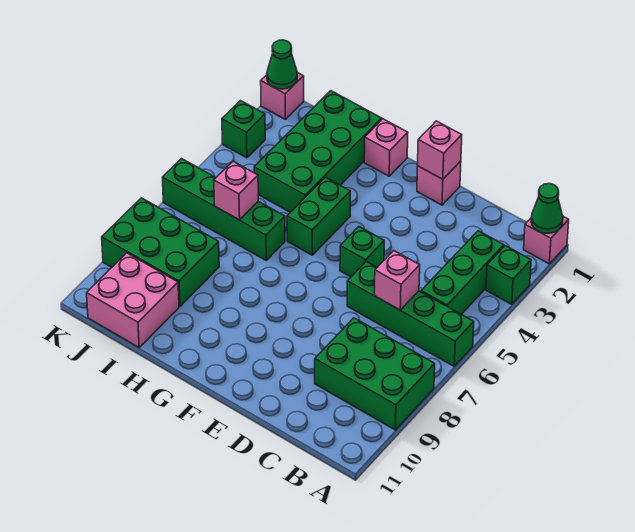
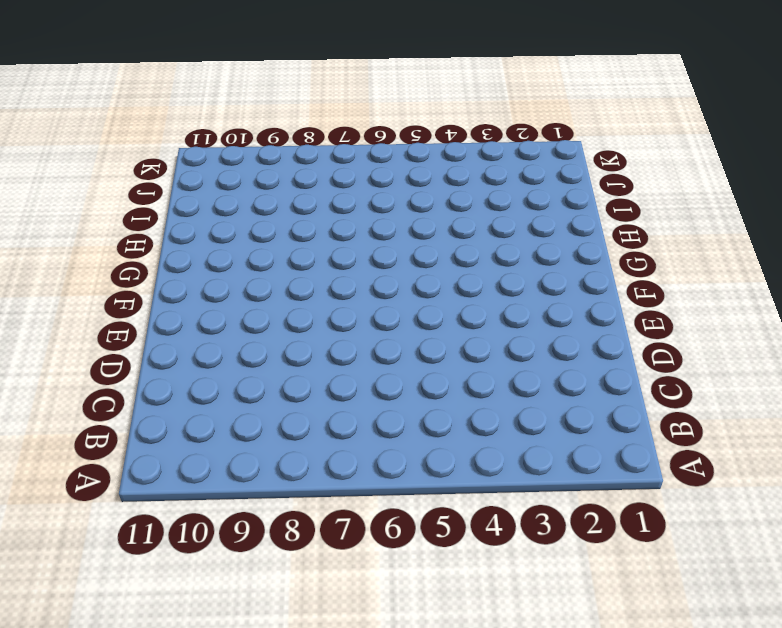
none -> pink brick A1 level 1
none -> green brick A3 level 1
none -> green brick A6:D6 level 1

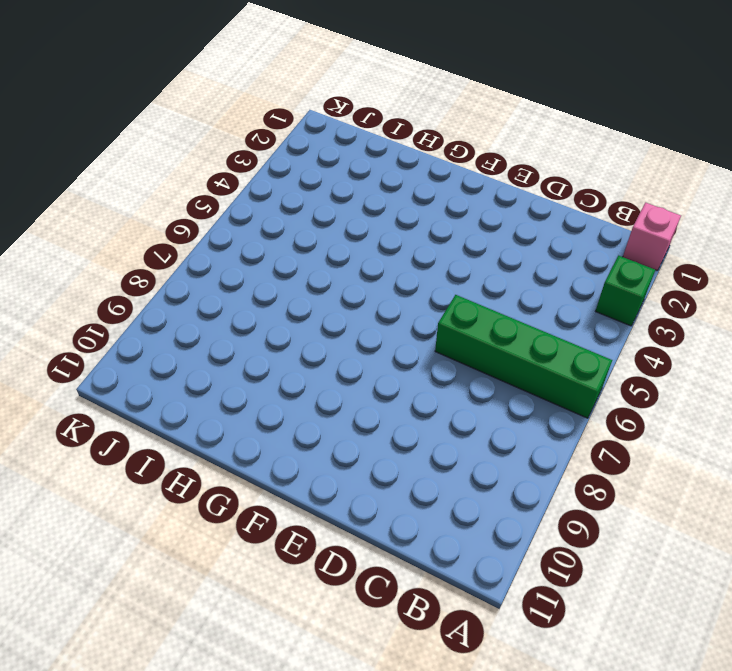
none -> green brick A8:C9 level 1
none -> green brick B3:B5 level 1
none -> pink brick E1 level 1

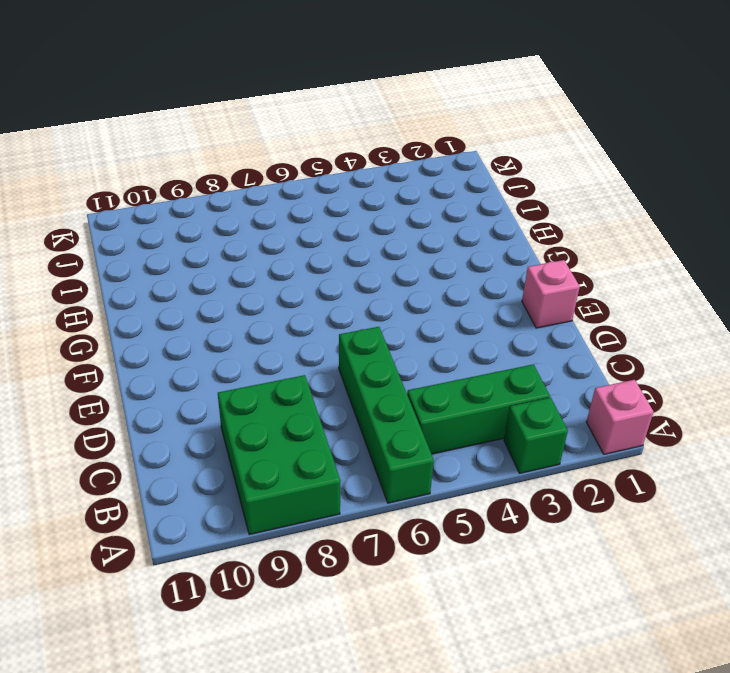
none -> green brick E5 level 1
none -> pink brick G1 level 1
none -> green brick G4:G5 level 1

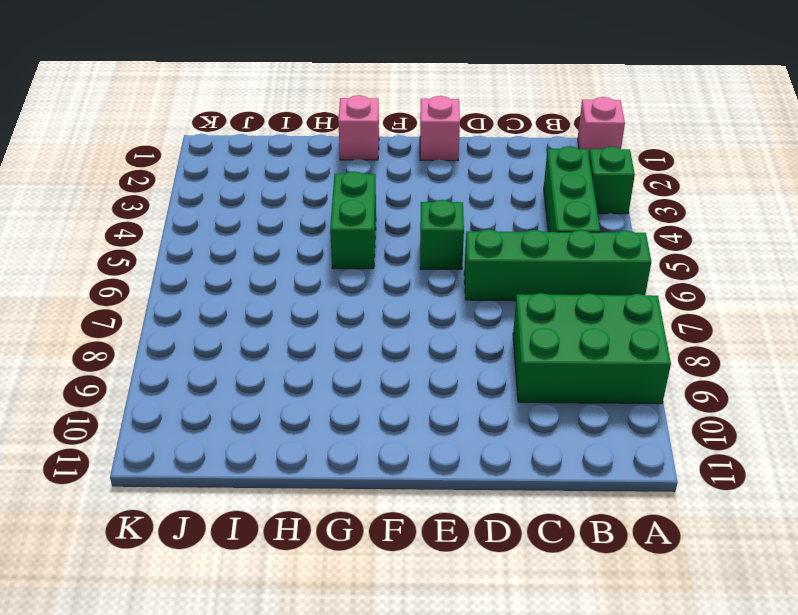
none -> green brick H1:I4 level 1
none -> green brick H6:K6 level 1
none -> green brick I8:K9 level 1

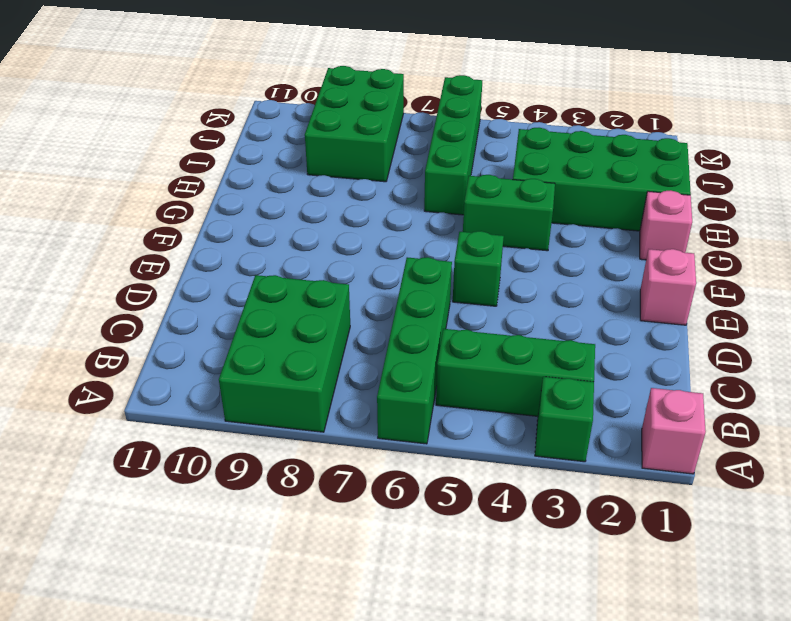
none -> pink brick I10:J11 level 1
none -> pink brick K1 level 1
none -> green brick K3 level 1

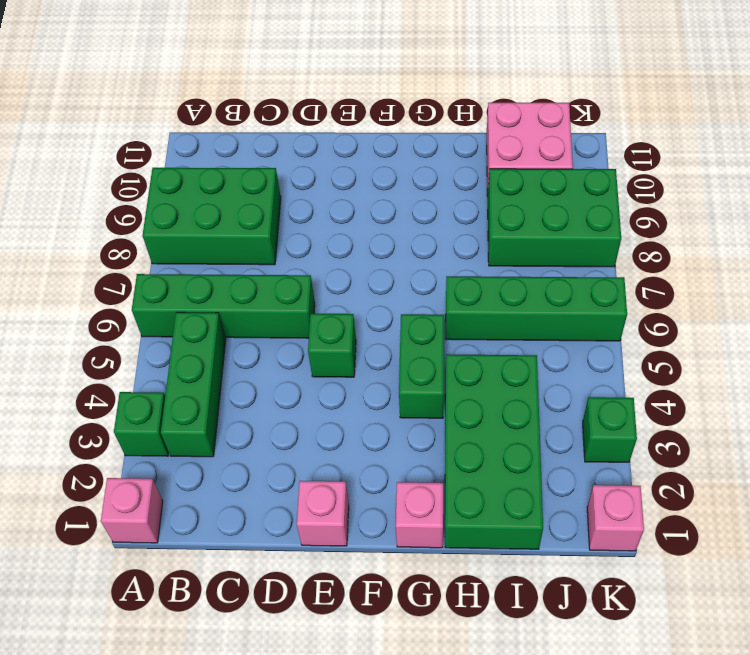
none -> green cone A1 level 2
none -> pink brick C6 level 2
none -> pink brick E1 level 2

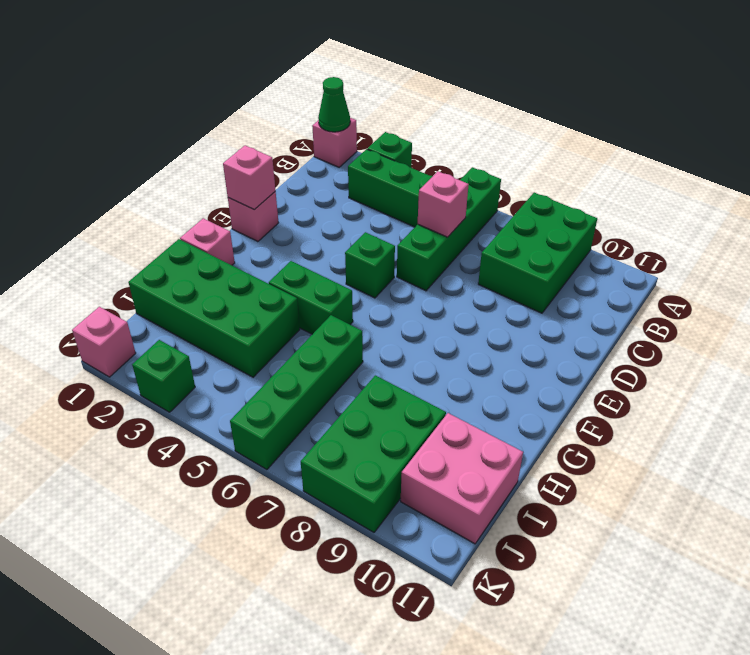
none -> pink brick I6 level 2
none -> green cone K1 level 2

